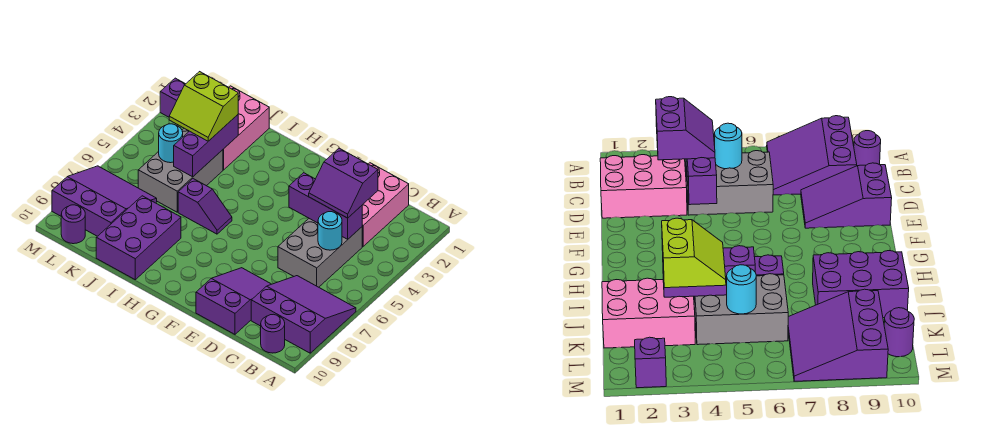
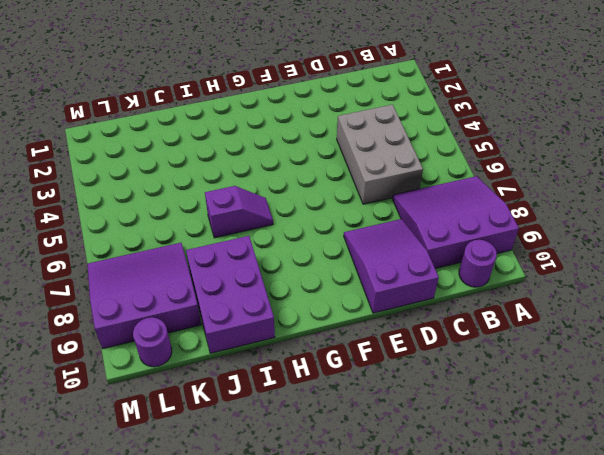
none -> pink brick C1:D3 level 1
none -> pink brick J1:K3 level 1
none -> grey brick J4:K6 level 1

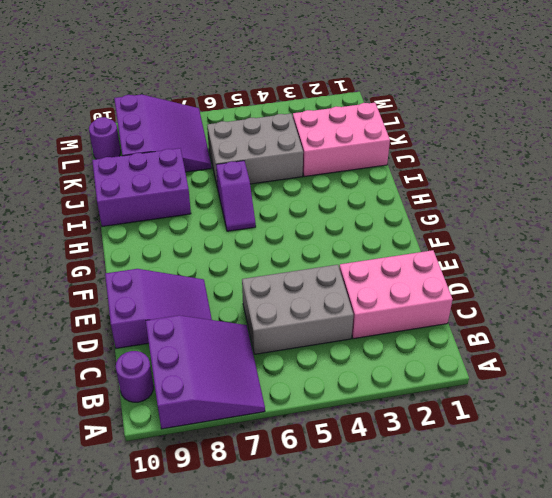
none -> purple brick M2 level 1
none -> purple brick C4:E4 level 2
none -> cyan round brick C5 level 2

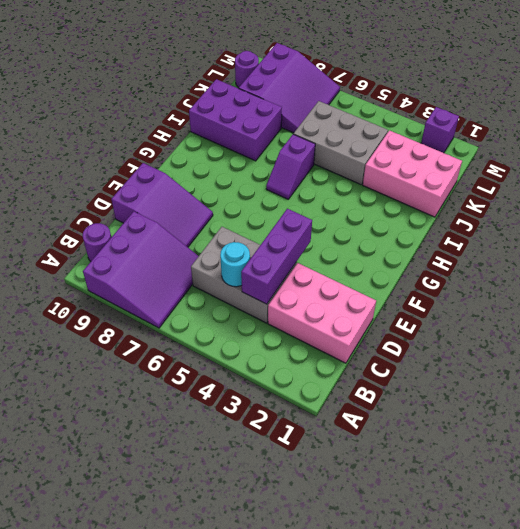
none -> purple brick J3:J5 level 2
none -> cyan round brick K5 level 2
none -> purple slope C3:D4 level 3 top 3

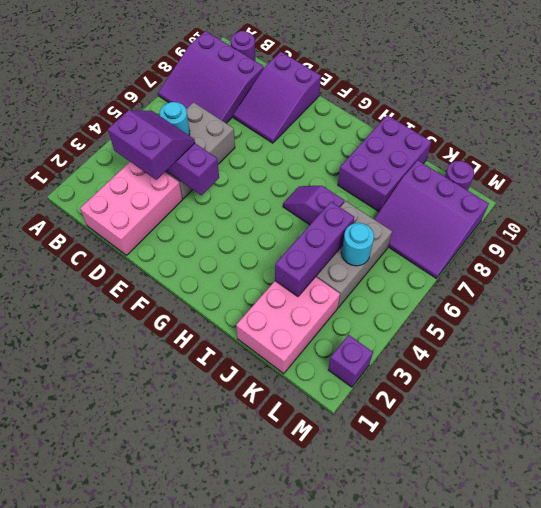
none -> lime slope J3:K4 level 3 top 3

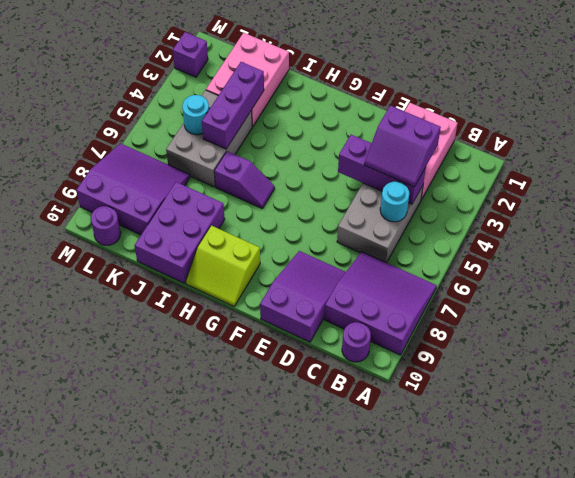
lime slope G9:H10 level 1 top 9 -> lime slope J3:K4 level 3 top 3

